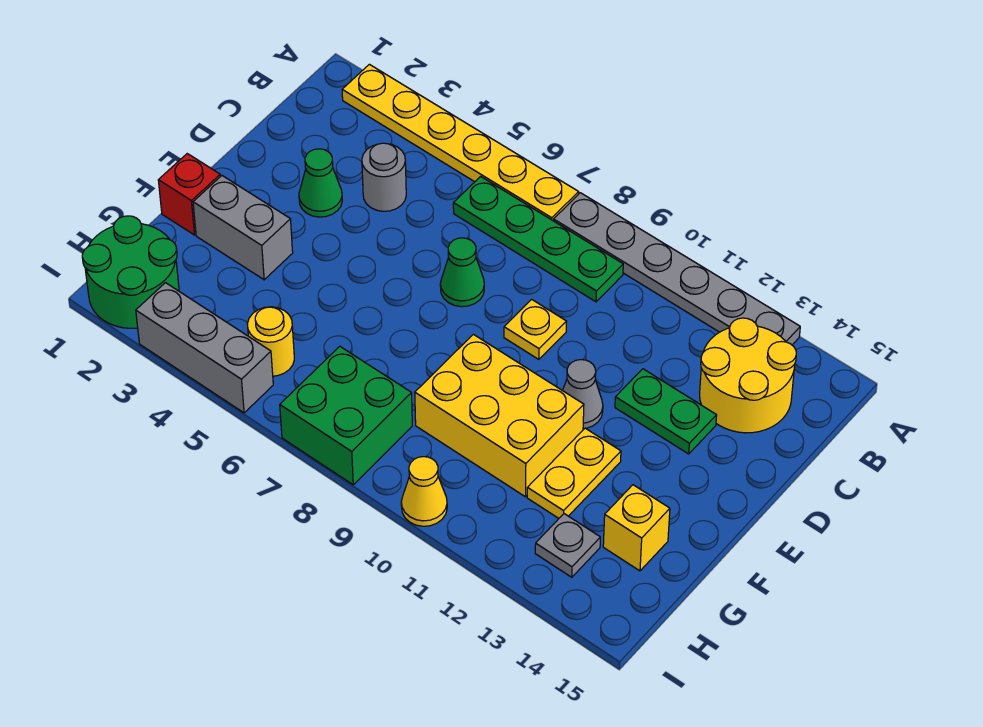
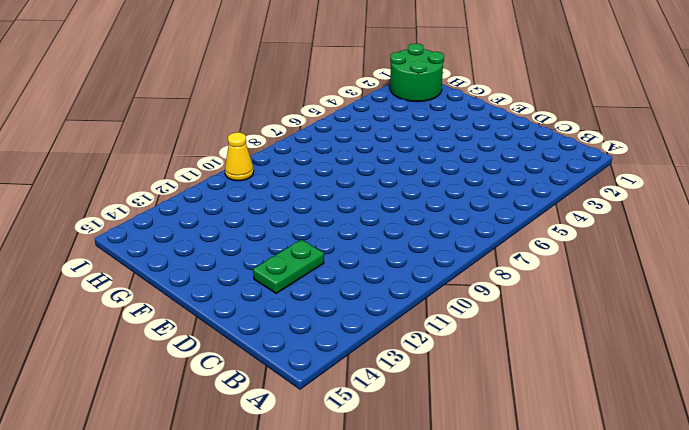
none -> yellow plate A2:A7 level 1
none -> grey plate A8:A13 level 1
none -> green plate B6:B9 level 1

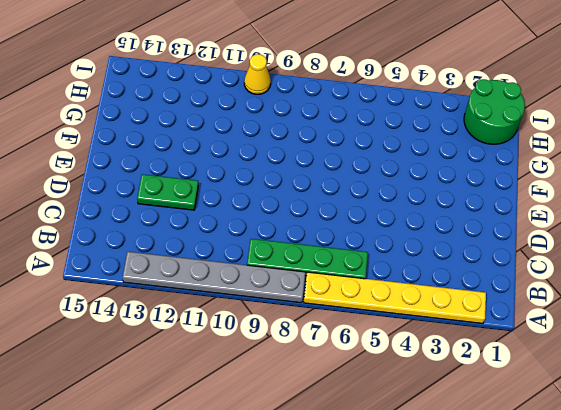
none -> yellow round brick B13:C14 level 1
none -> grey round brick C4 level 1
none -> green cone D3 level 1

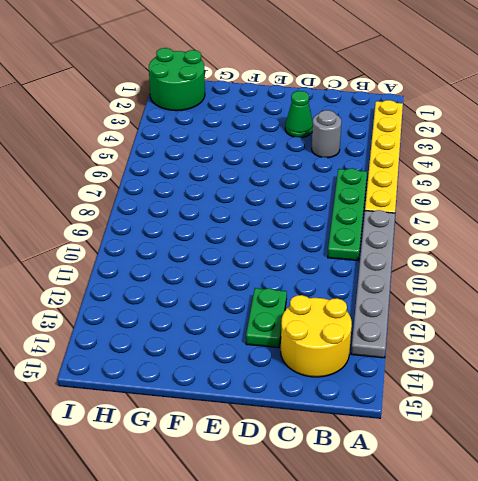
none -> green cone D7 level 1
none -> yellow plate D9 level 1
none -> grey cone E11 level 1

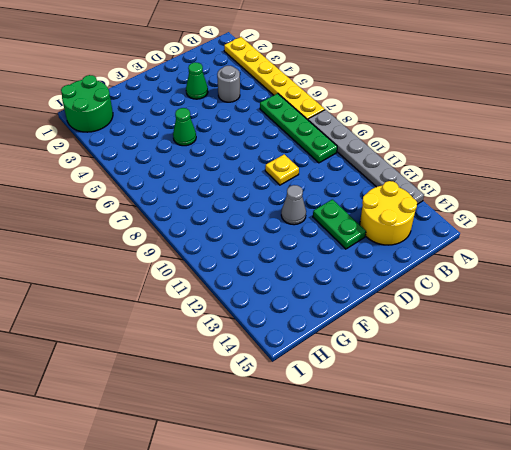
green cone F5 level 1 -> green cone D7 level 1
none -> red brick F1 level 1
none -> grey brick F2:F3 level 1
none -> yellow brick F9:G11 level 1

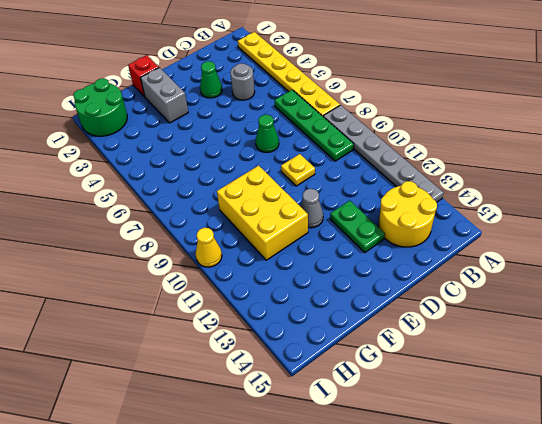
none -> yellow plate F12:G12 level 1
none -> yellow brick G14 level 1
none -> yellow round brick H5 level 1

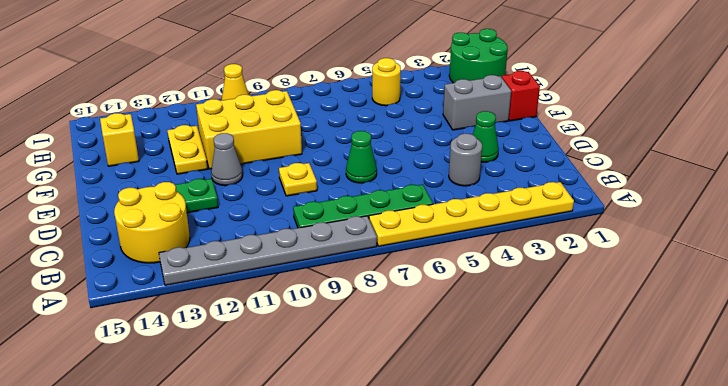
none -> green brick H7:I8 level 1
none -> grey plate H13 level 1
none -> grey brick I3:I5 level 1

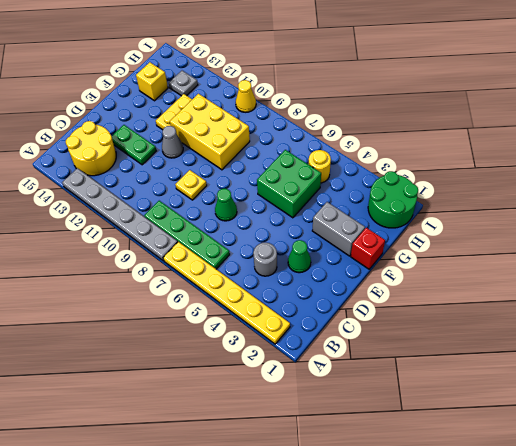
green brick F5:G6 level 1 -> green brick H7:I8 level 1
none -> grey brick I3:I5 level 1

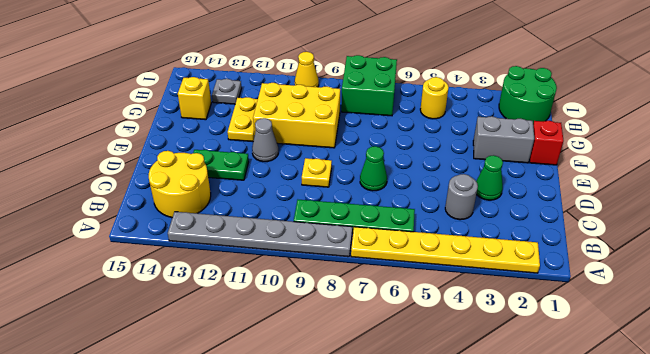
none -> grey brick I3:I5 level 1

